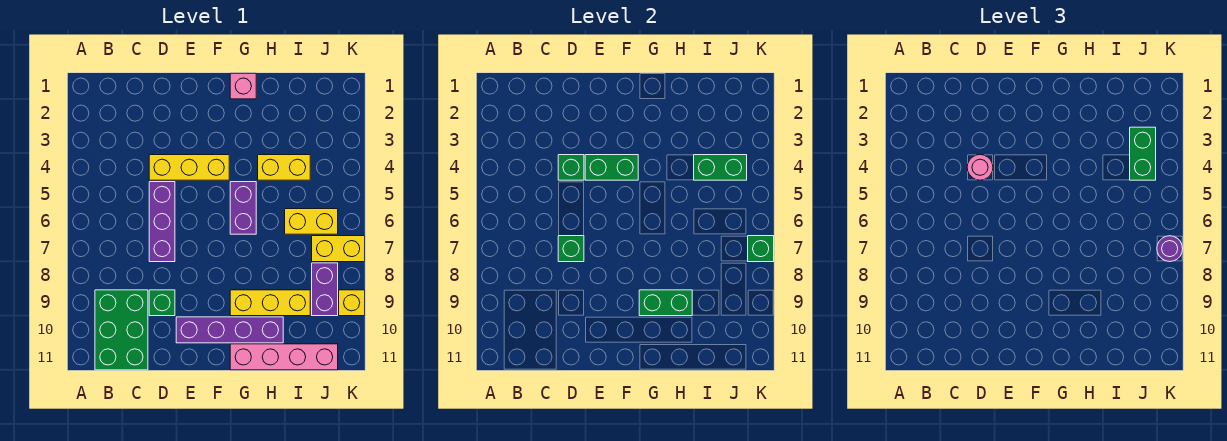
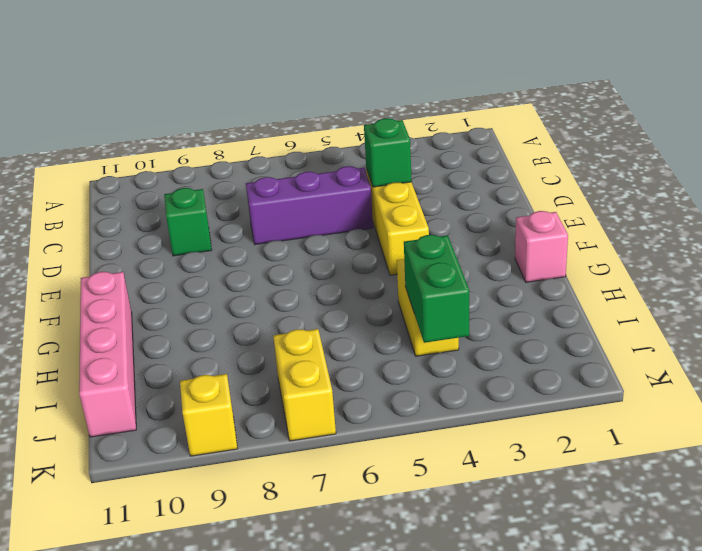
none -> green brick B9:C11 level 1
none -> purple brick E10:H10 level 1
none -> purple brick G5:G6 level 1

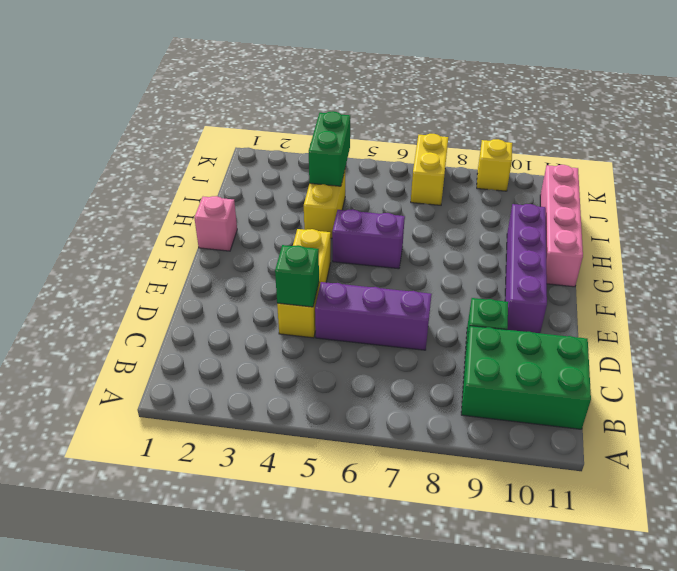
none -> yellow brick G9:I9 level 1
none -> yellow brick I6:J6 level 1
none -> purple brick J8:J9 level 1

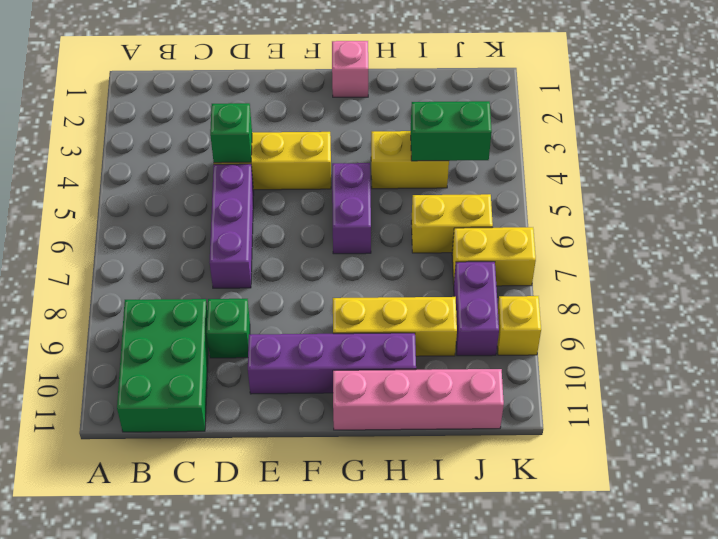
none -> green brick D7 level 2
none -> green brick E4:F4 level 2
none -> green brick G9:H9 level 2

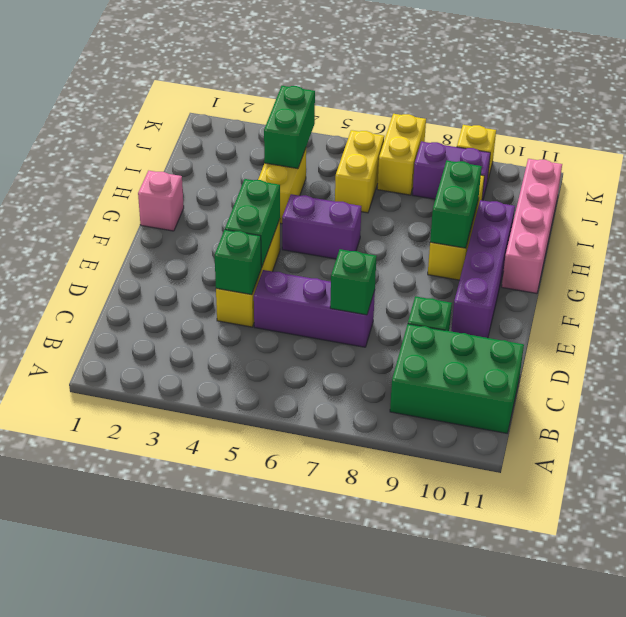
none -> green brick K7 level 2
none -> pink round brick D4 level 3
none -> green brick J3:J4 level 3

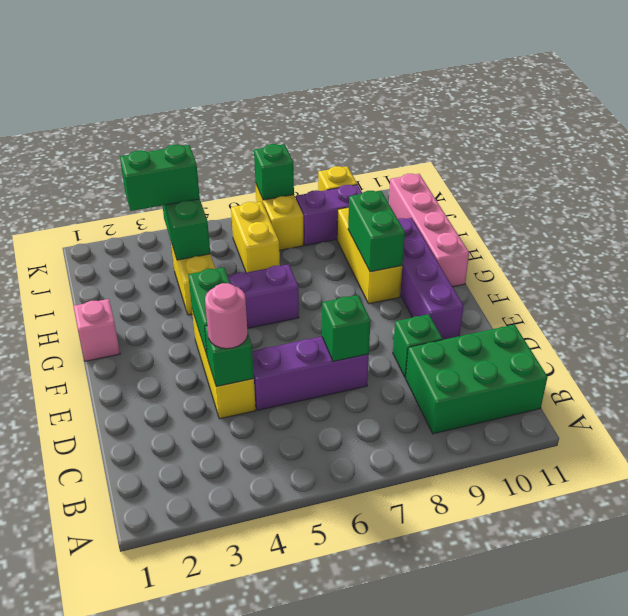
none -> purple round brick K7 level 3

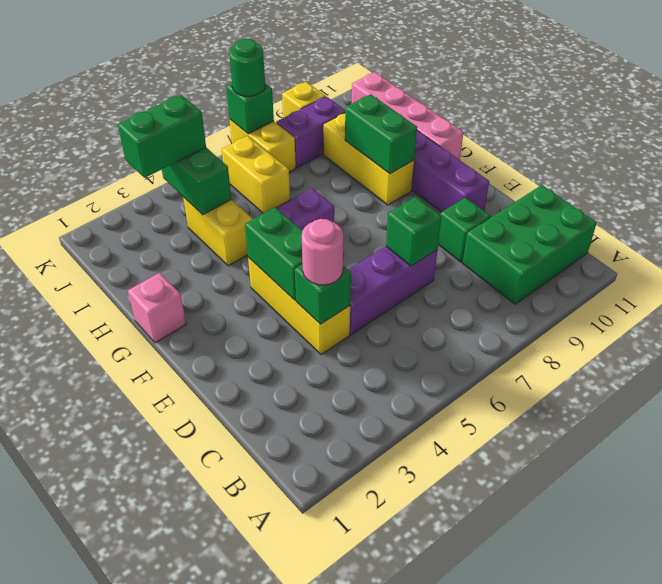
green round brick K7 level 3 -> purple round brick K7 level 3

